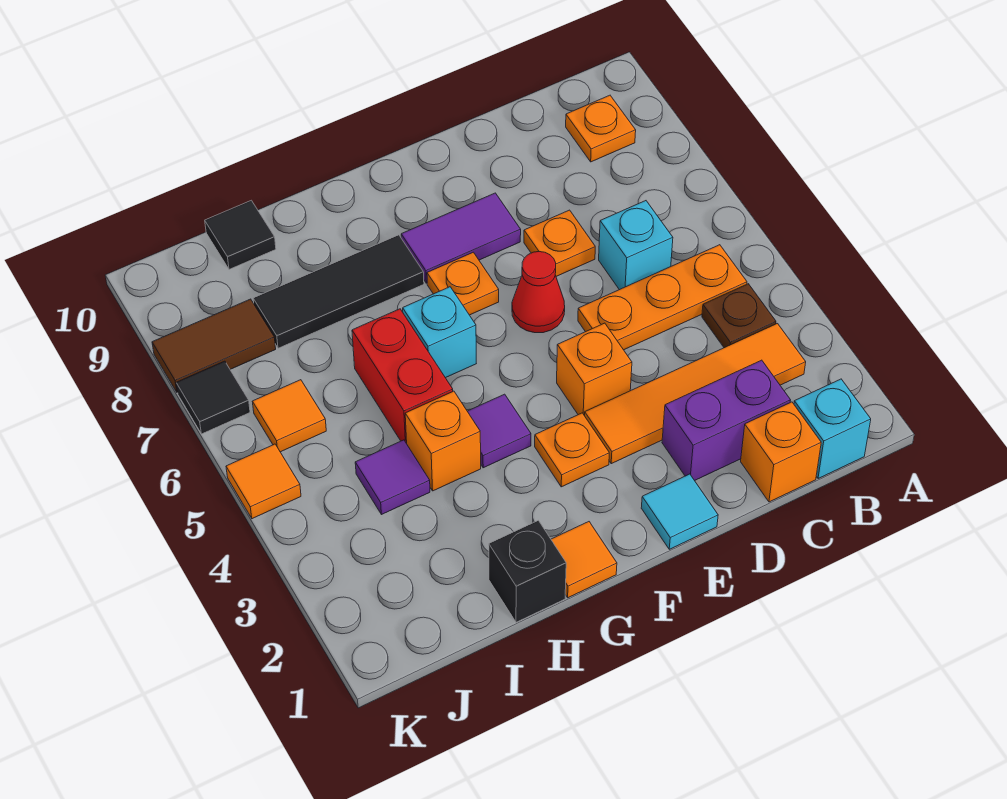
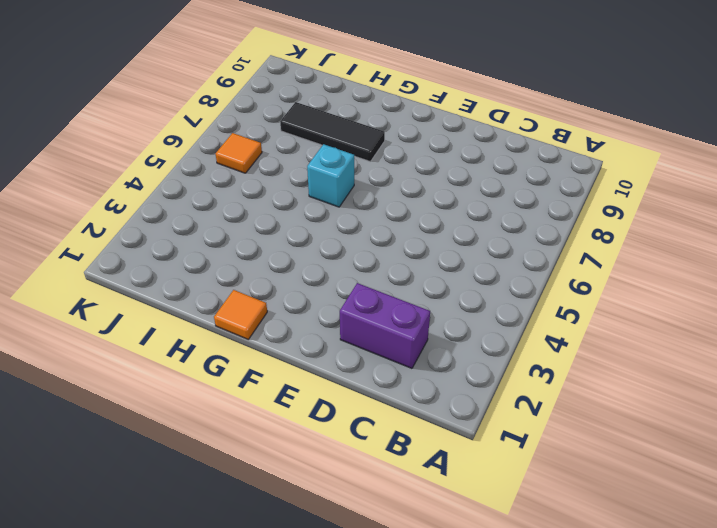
none -> cyan brick B1 level 1
none -> orange tile B3:E3 level 1
none -> brown plate B4 level 1

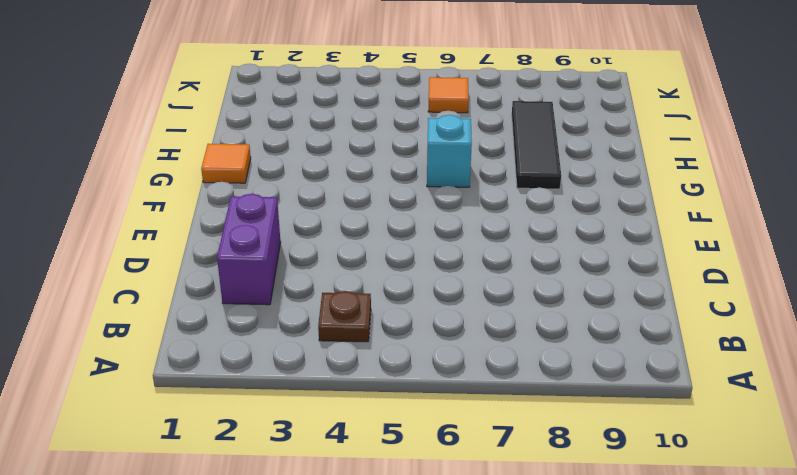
none -> cyan brick B1 level 1
none -> orange tile B3:E3 level 1
none -> orange plate B5:D5 level 1

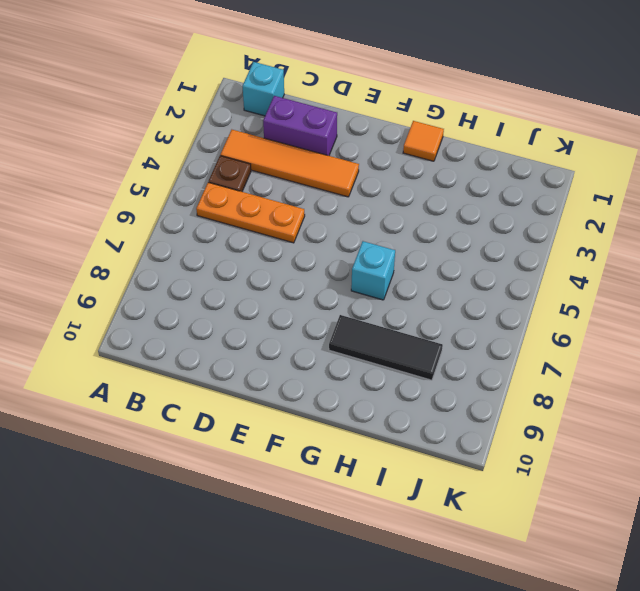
none -> orange plate B9 level 1
none -> orange brick C1 level 1
none -> cyan brick C6 level 1

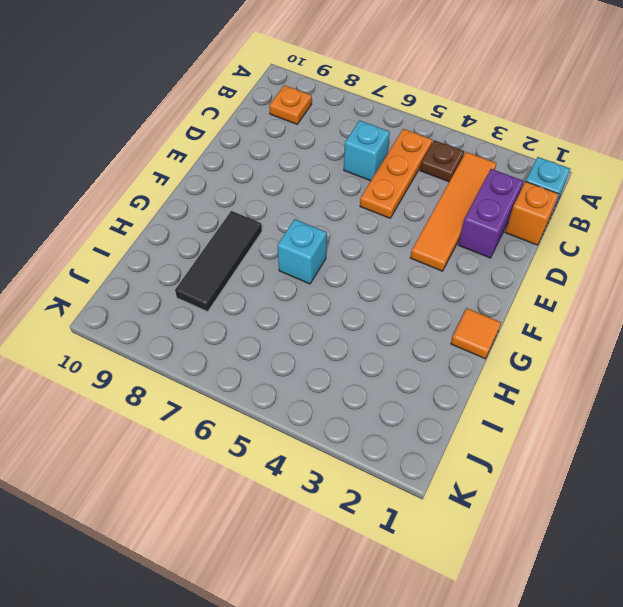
none -> orange plate D7 level 1
none -> cyan tile E1 level 1
none -> orange brick E4 level 1

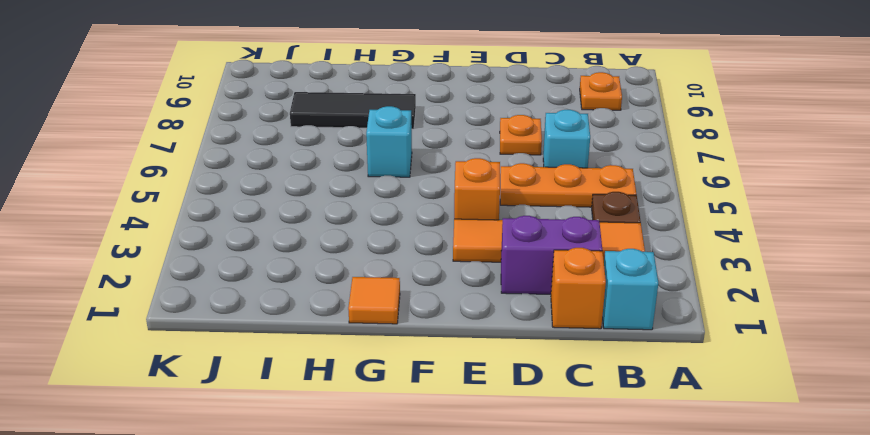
none -> cyan tile E1 level 1
none -> red cone E6 level 1
none -> purple tile E8:F8 level 1

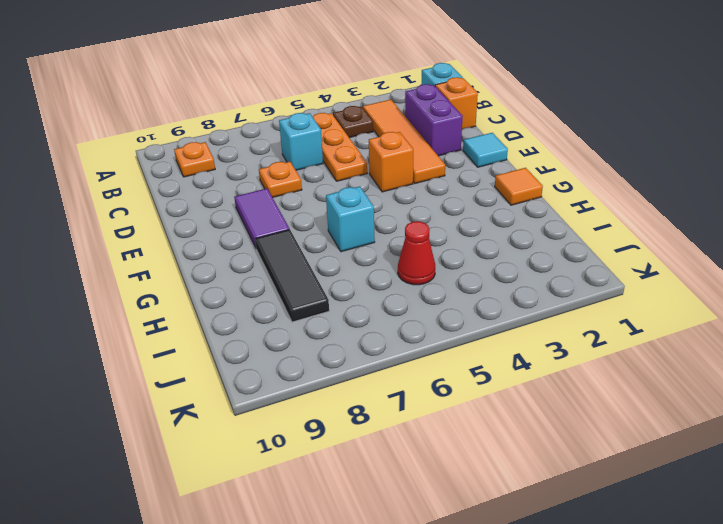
red cone I5 level 1 -> red cone E6 level 1
none -> orange plate F3 level 1
none -> orange plate F7 level 1
none -> purple tile G4 level 1

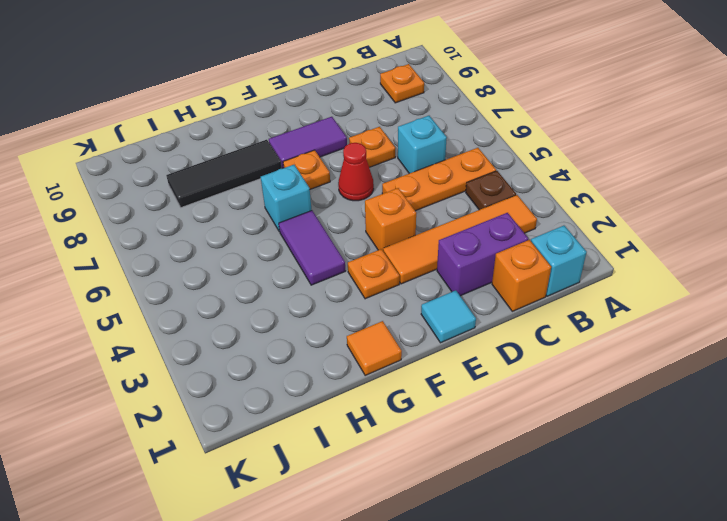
purple tile G4:G5 level 1 -> purple tile G4 level 1
none -> black brick H1 level 1
none -> orange brick H4 level 1
none -> red brick H5:H6 level 1

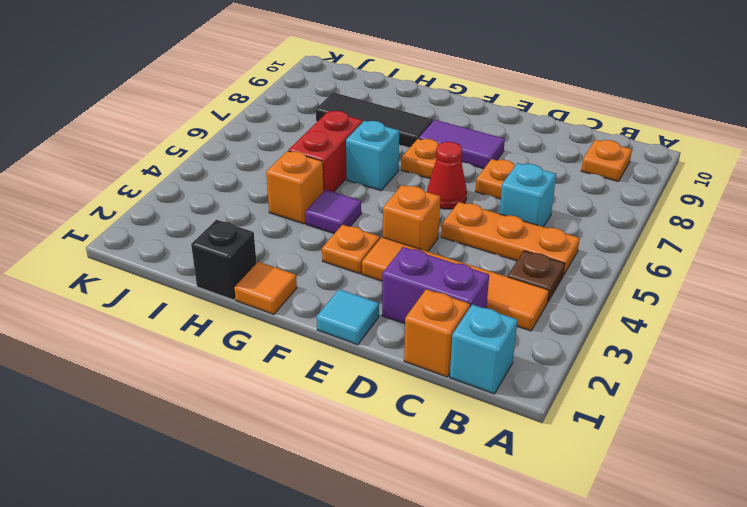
none -> purple tile I4 level 1
none -> black tile I10 level 1
none -> orange tile J6 level 1

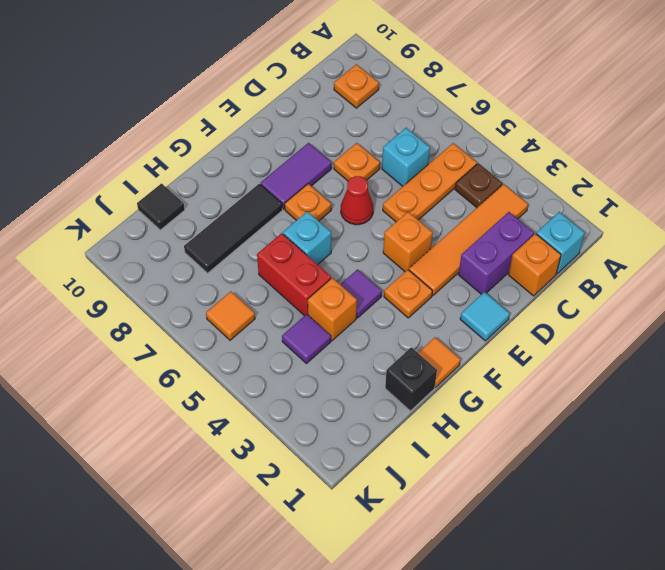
none -> brown tile J8:K8 level 1
none -> orange tile K5 level 1
none -> black tile K7 level 1

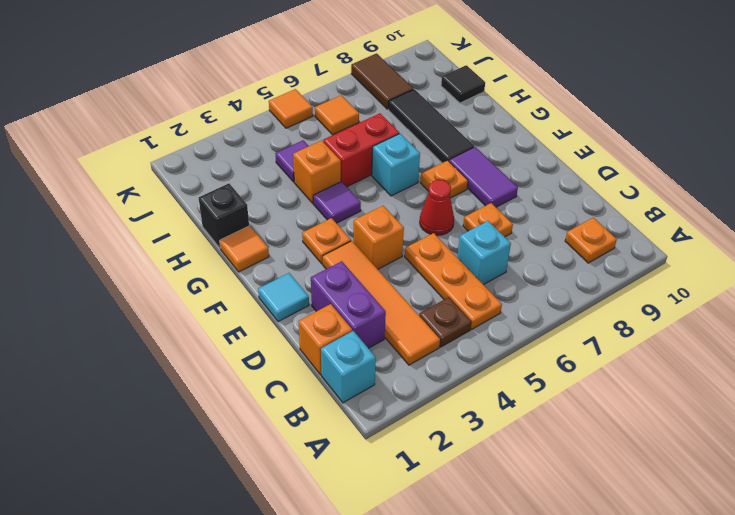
none -> black tile K7 level 1

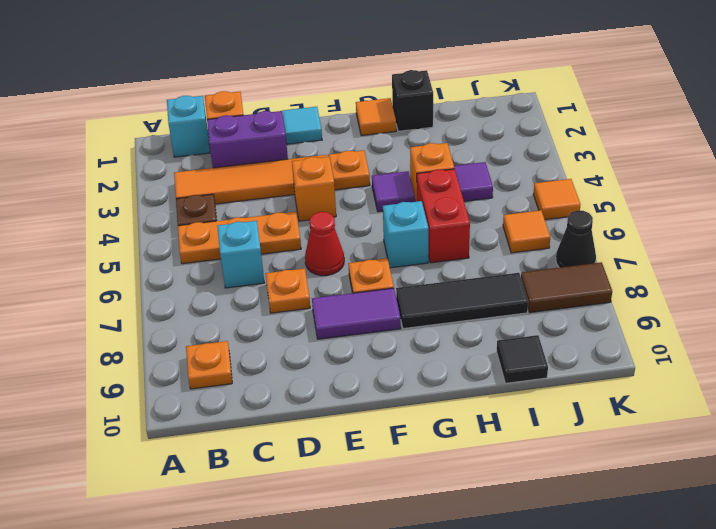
black cone K7 level 1 -> black tile K7 level 1

